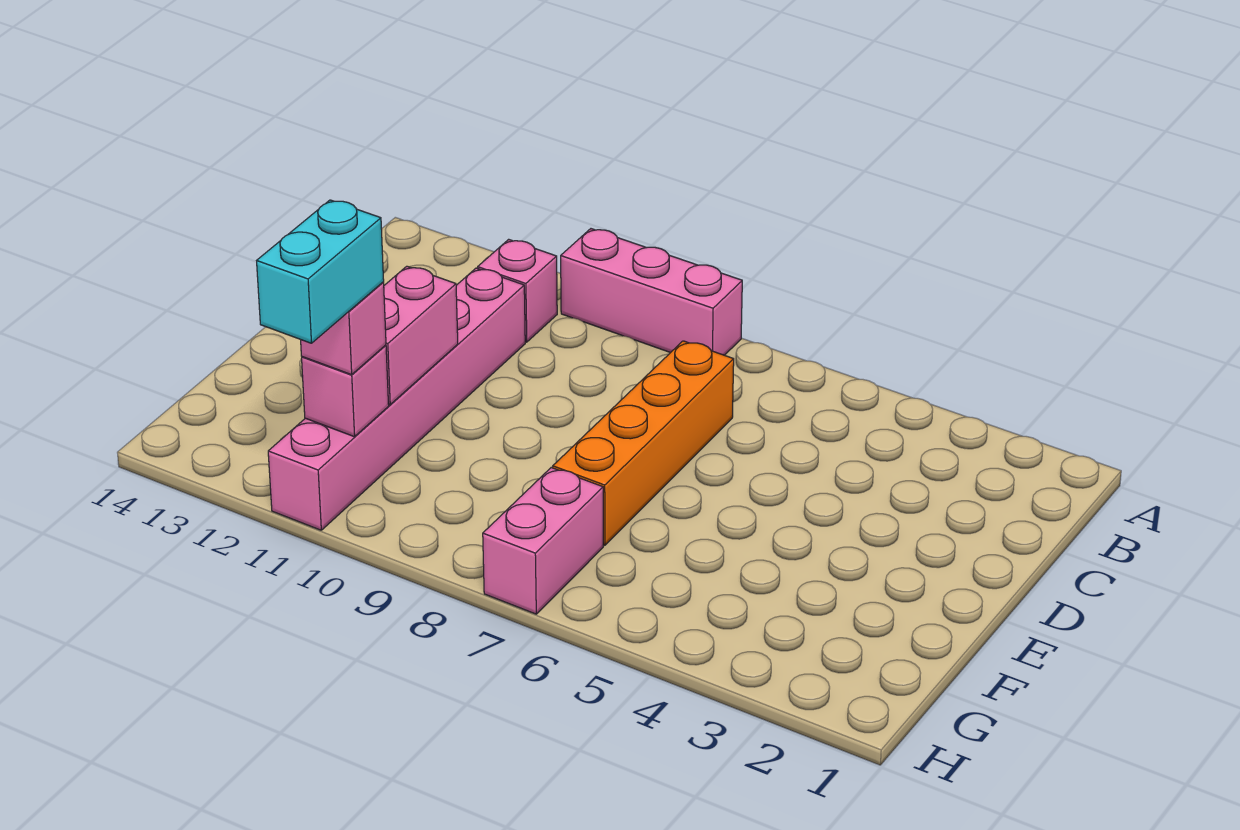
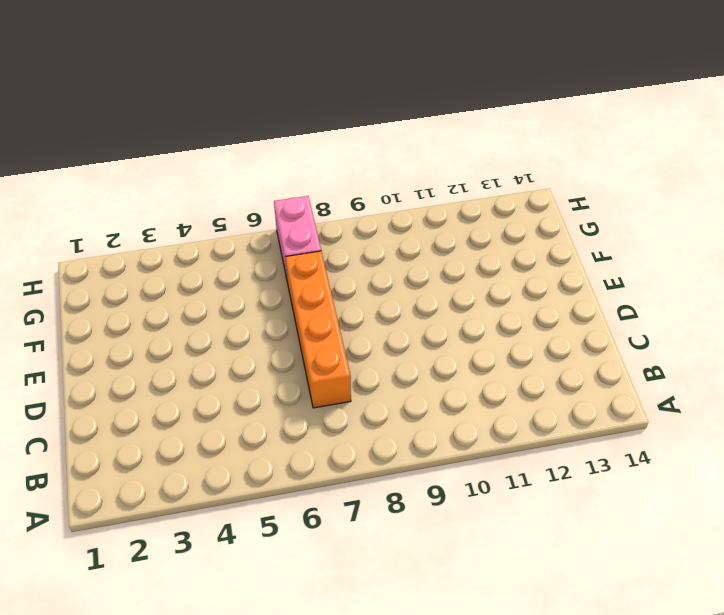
none -> pink brick A8:A10 level 1
none -> pink brick B11 level 1

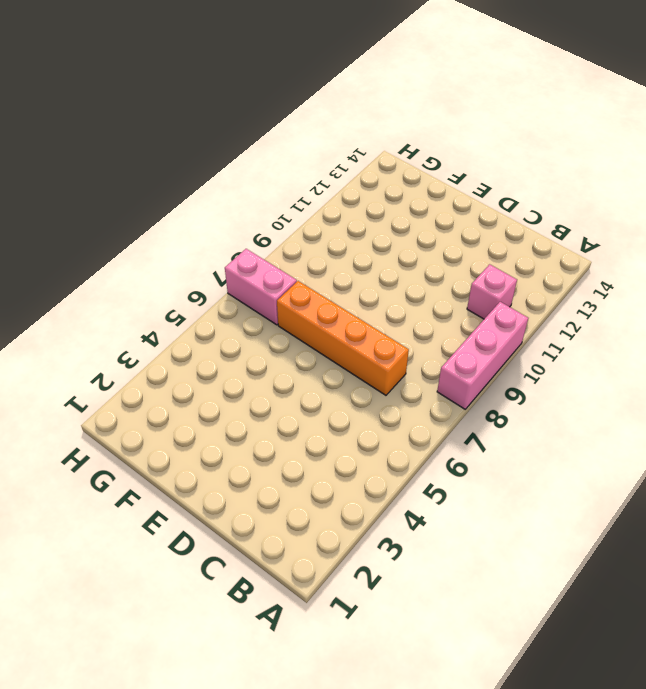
none -> pink brick C11:H11 level 1
none -> pink brick E11:F11 level 2

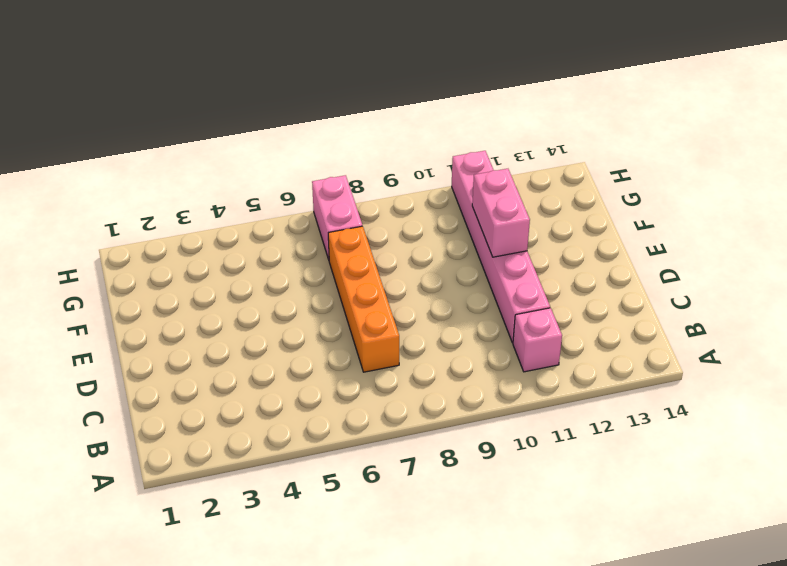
none -> pink brick A8:A10 level 1
none -> pink brick G11 level 2

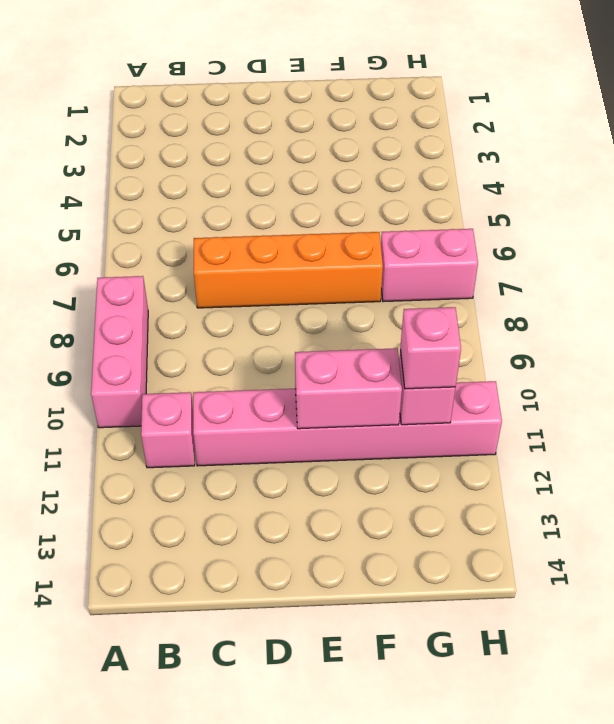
none -> cyan brick G11:H11 level 4

